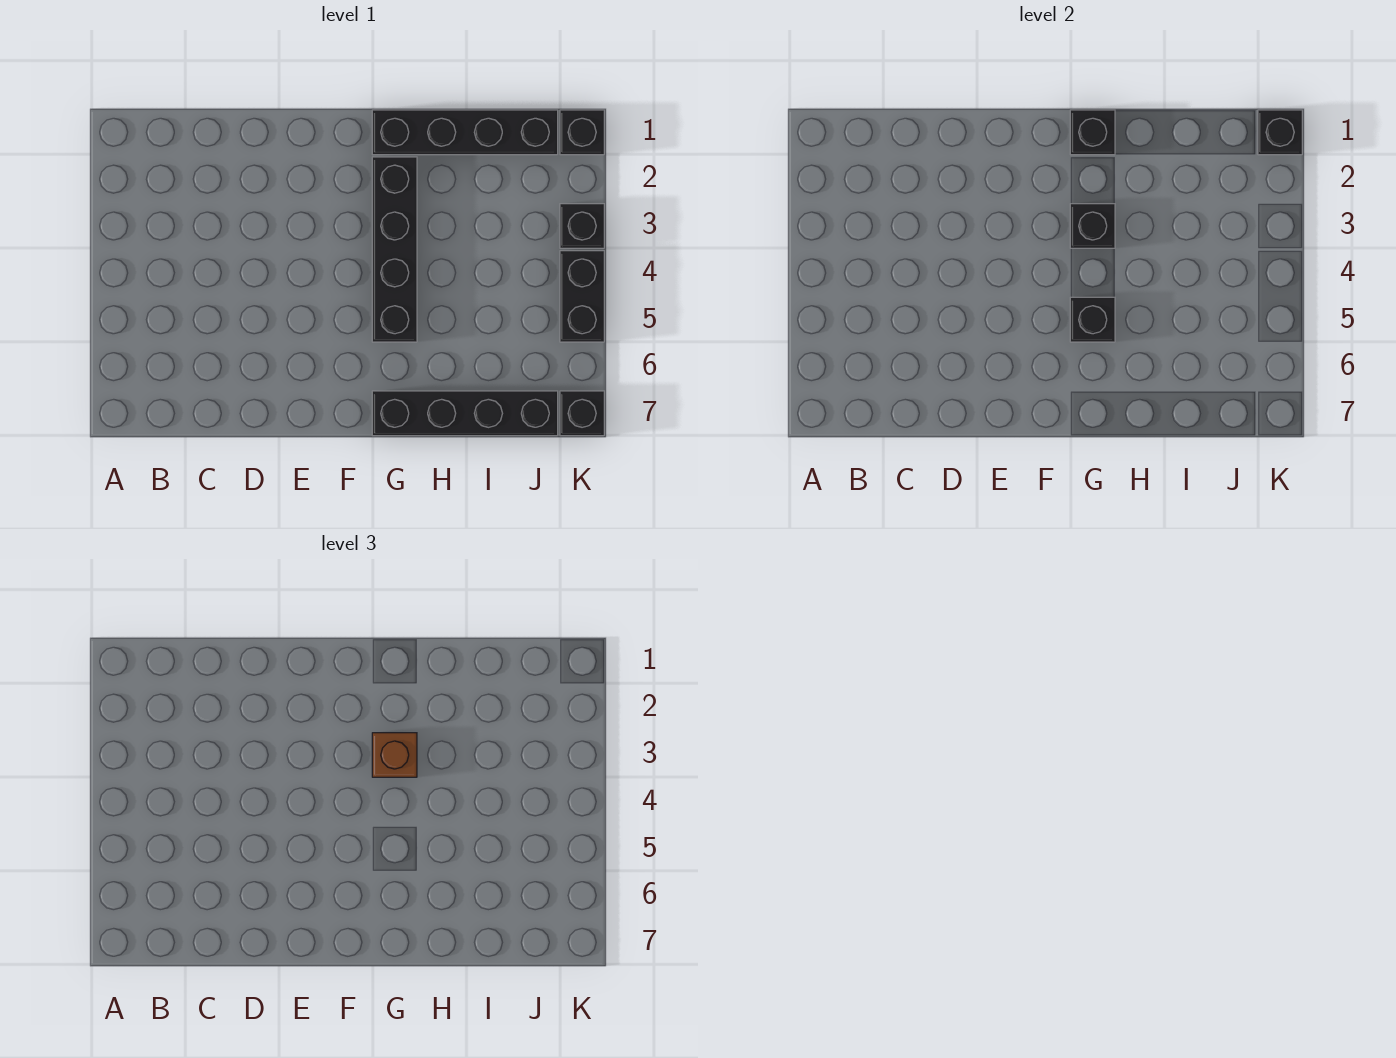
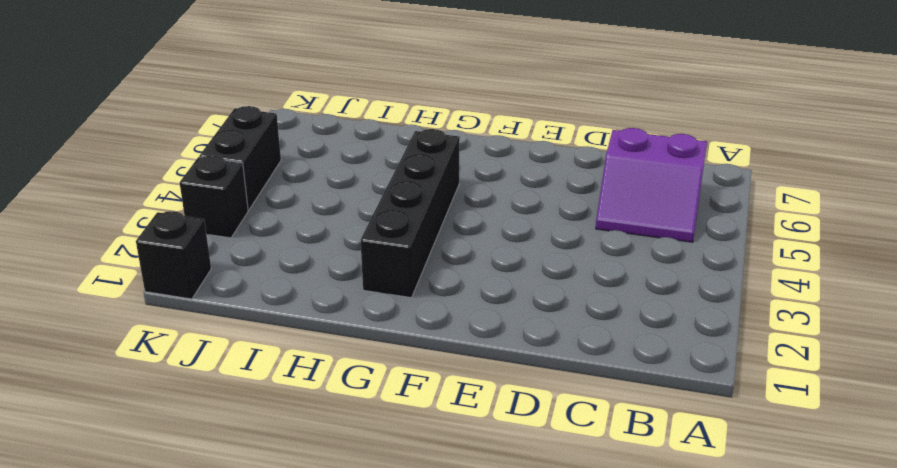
purple slope B5:C6 level 1 top 6 -> none
none -> black brick G1:J1 level 1
none -> black brick G7:J7 level 1
none -> black brick K7 level 1

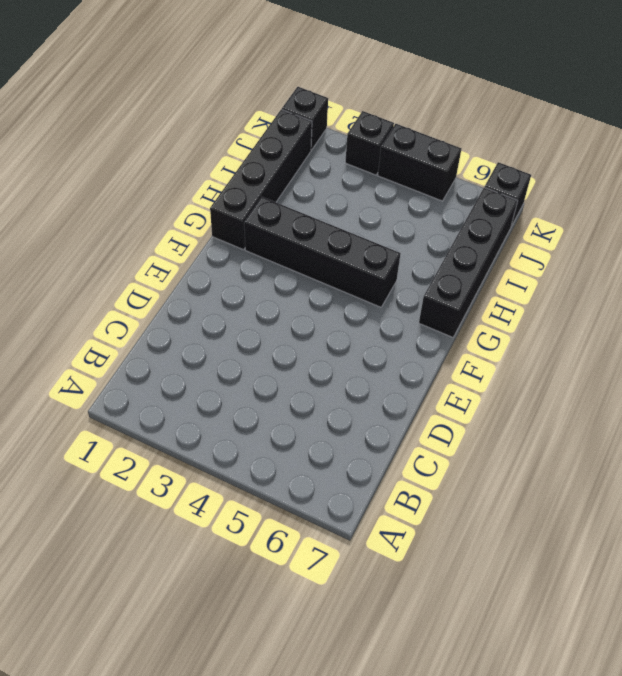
none -> black brick G1 level 2
none -> black brick G3 level 2
none -> black brick G5 level 2

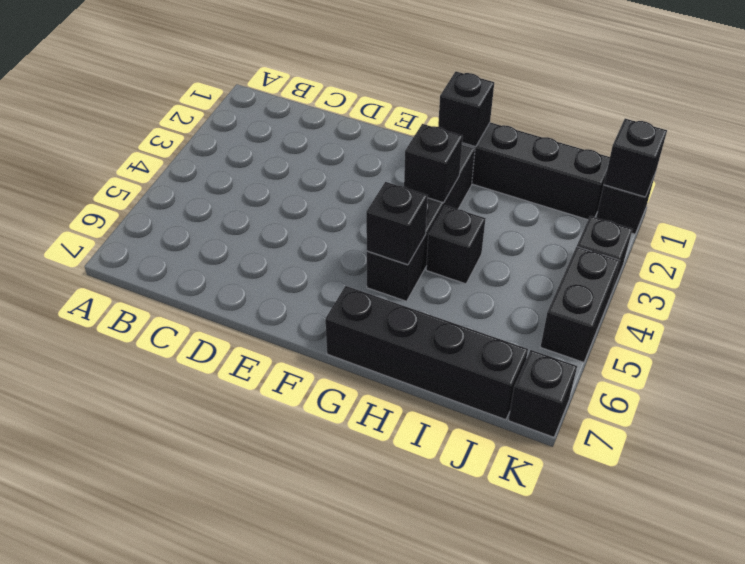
black brick H4 level 1 -> none
none -> brown brick G3 level 3

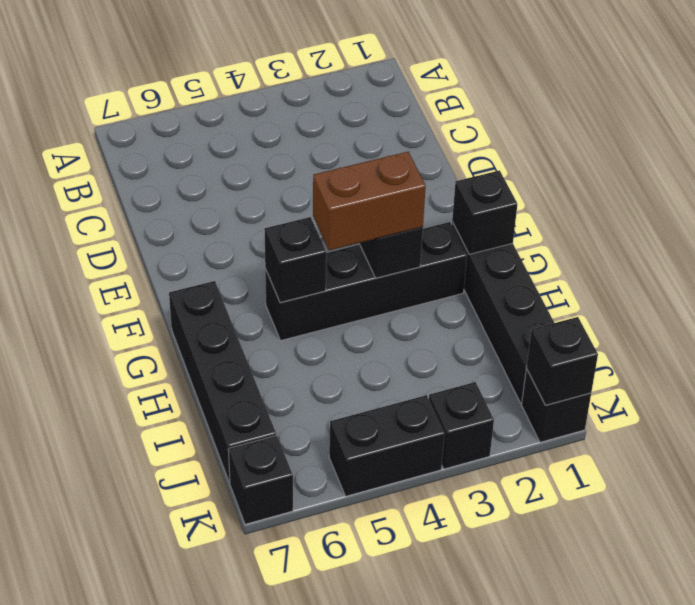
brown brick G3:G4 level 3 -> brown brick G3 level 3

